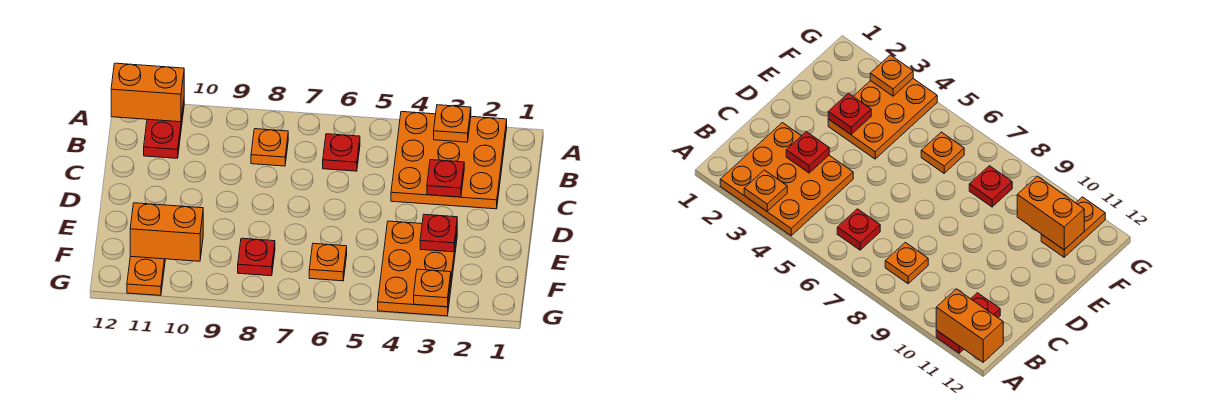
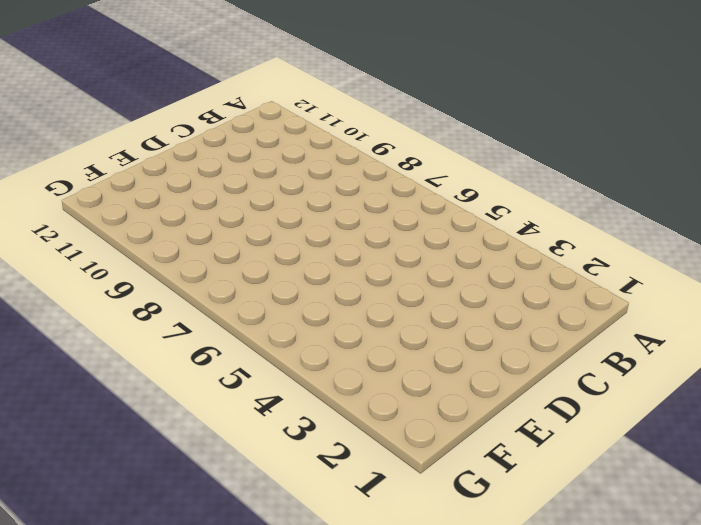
none -> orange plate A2:C4 level 1
none -> red plate A11:B11 level 1
none -> red plate B6 level 1

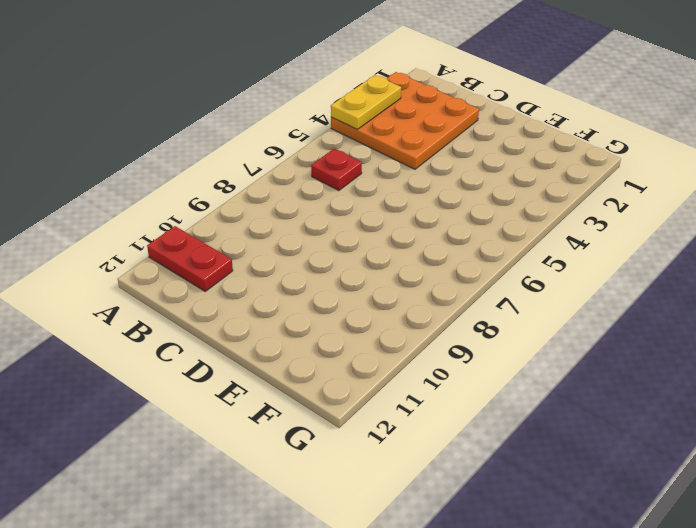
yellow plate A3:A4 level 2 -> orange plate A3 level 2
none -> orange plate B8 level 1
none -> orange plate E3:G4 level 1
none -> orange plate F6 level 1

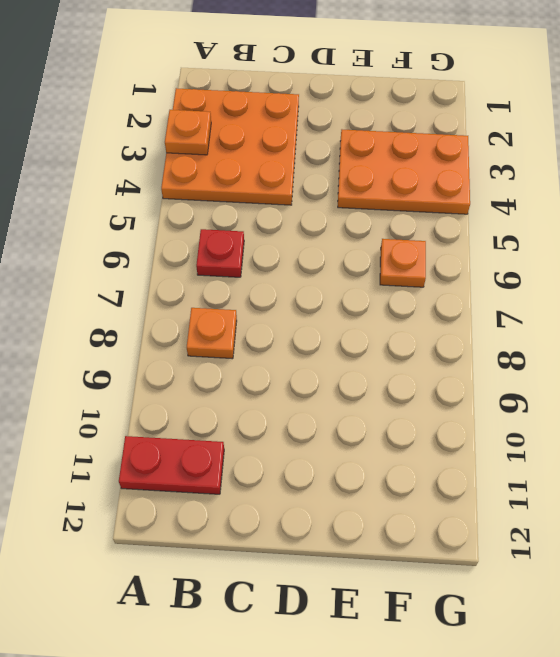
none -> red plate F8 level 1
none -> orange plate F11:G11 level 1
none -> orange brick A11:A12 level 2

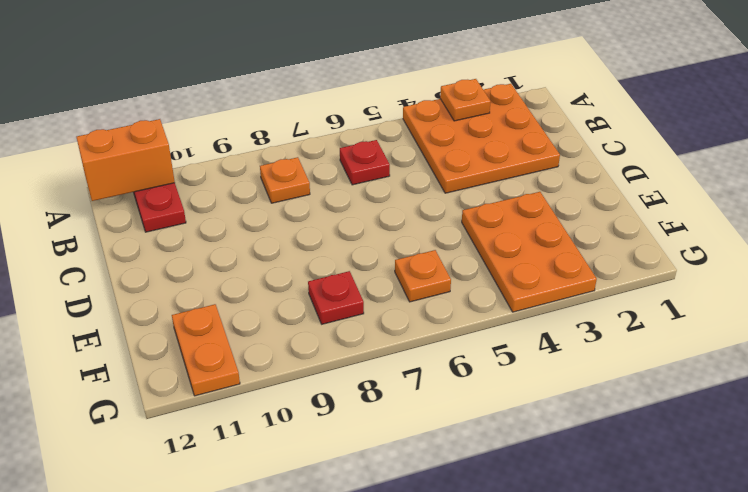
none -> red plate C3 level 2
none -> red plate E3 level 2
none -> orange brick F10:F11 level 2

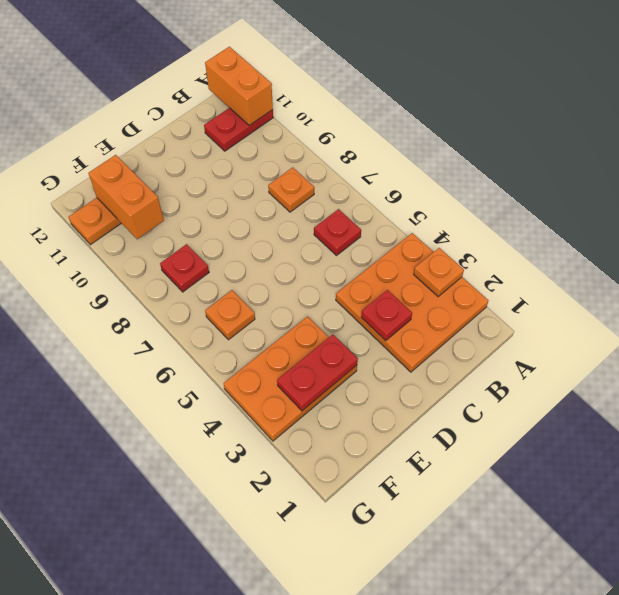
red plate E3:F3 level 2 -> red plate E3 level 2
none -> orange plate G3 level 2

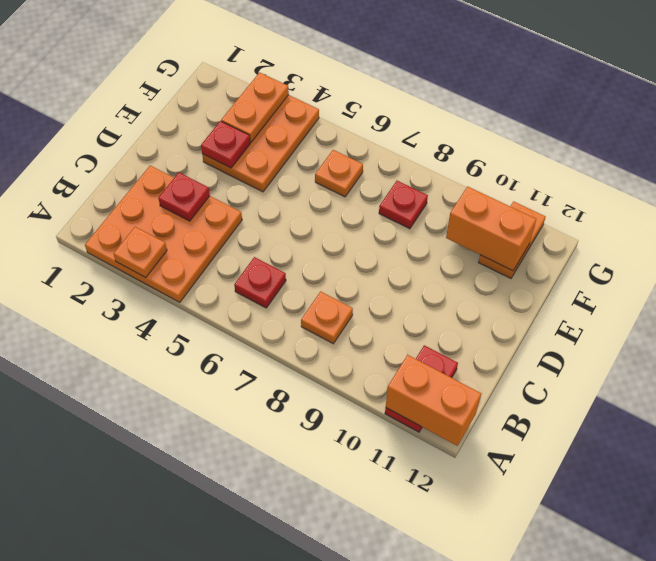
orange plate F3:G3 level 2 -> orange plate G3 level 2

